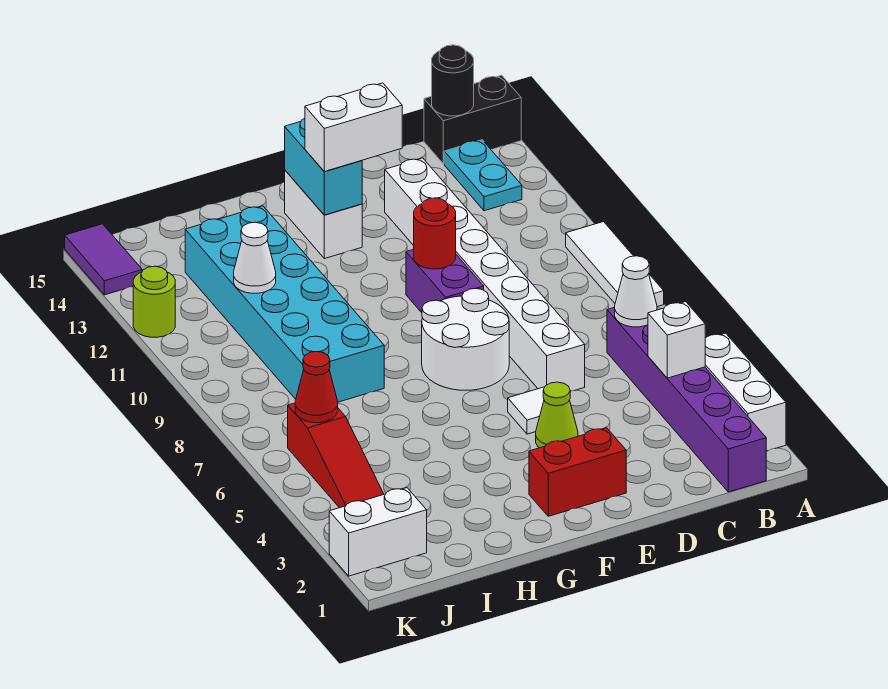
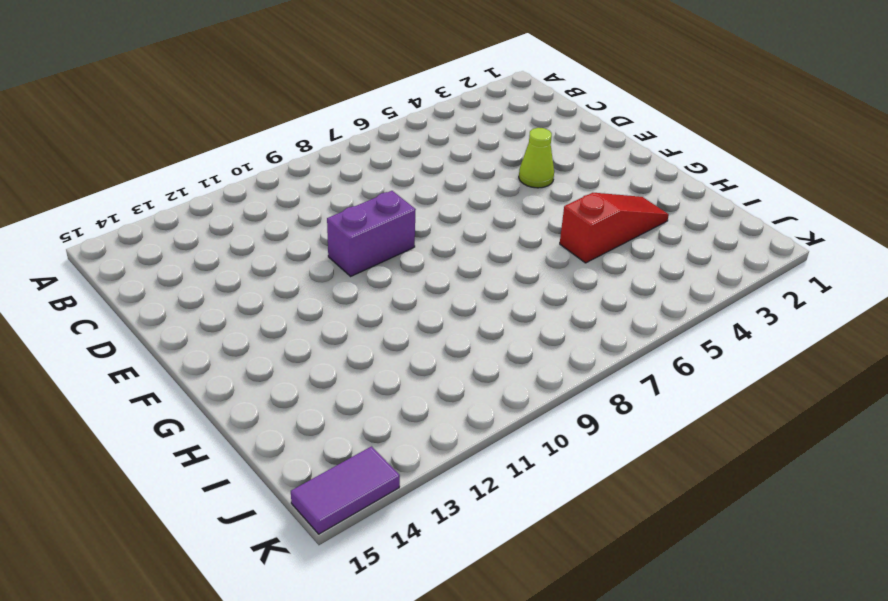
red slope H3:H5 level 1 top 5 -> red slope J4:J6 level 1 top 6
none -> white brick A2:A4 level 1
none -> white tile A8:A10 level 1
none -> black brick A15:B15 level 1

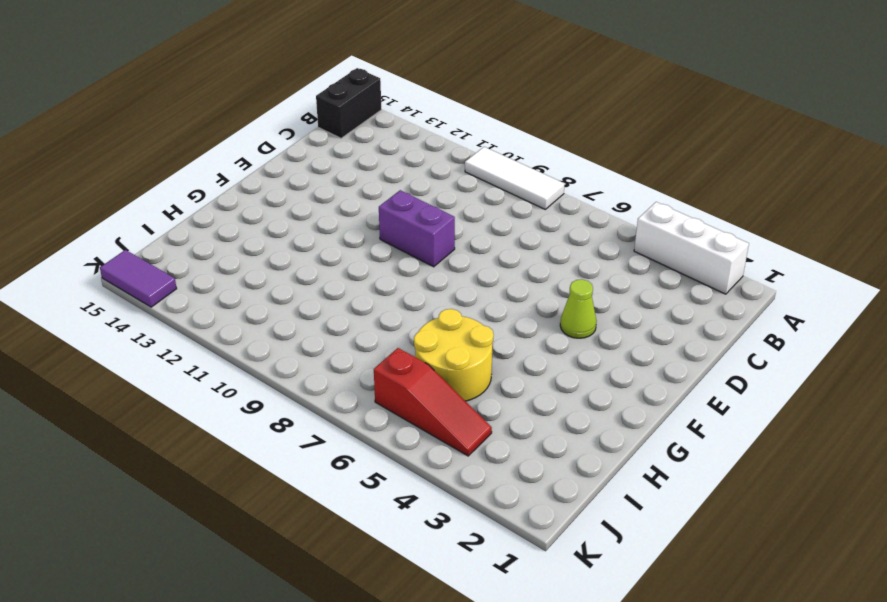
yellow round brick H5:I6 level 1 -> none
none -> purple brick B1:B6 level 1
none -> cyan plate B13:B14 level 1
none -> white brick D6:D13 level 1

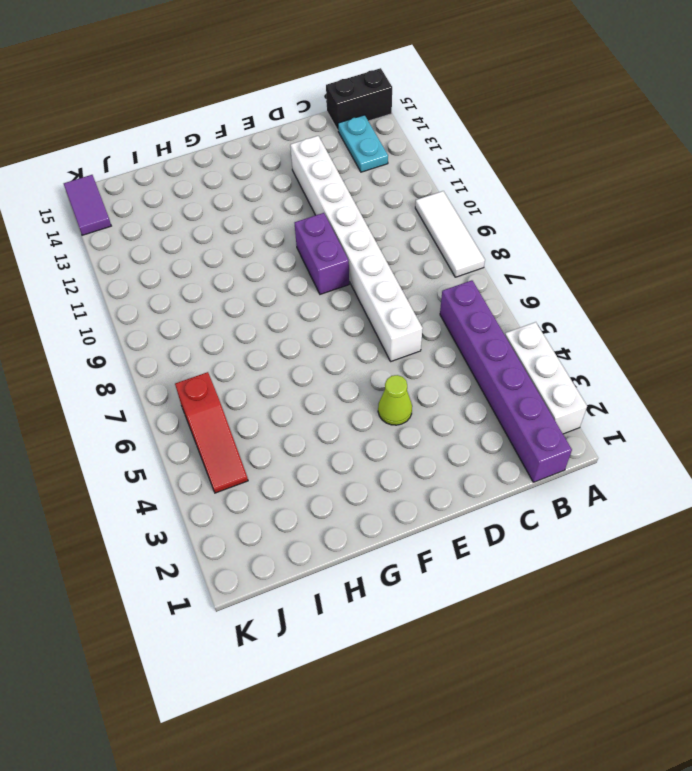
none -> red brick E2:F2 level 1
none -> white tile E5 level 1
none -> white round brick E7:F8 level 1

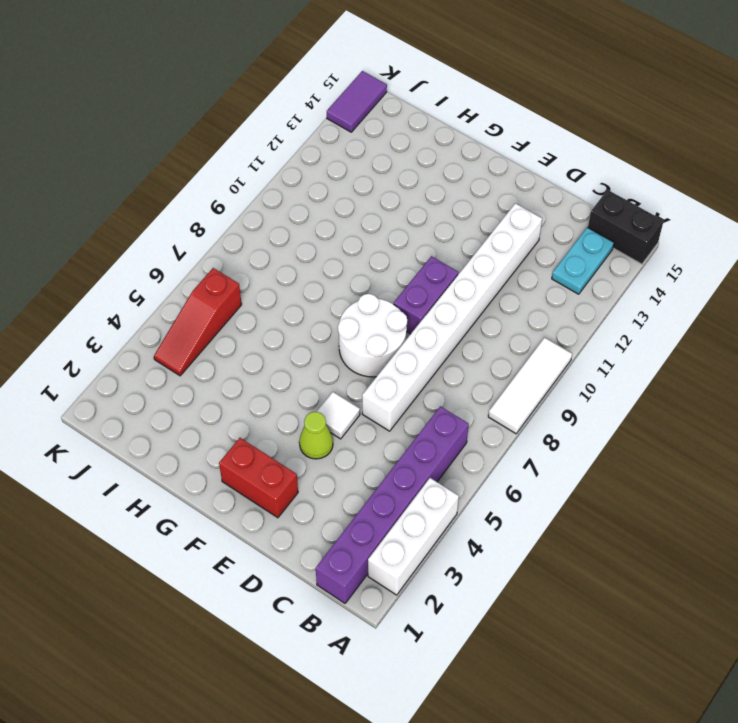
none -> white brick F13:F14 level 1
none -> cyan brick H8:I13 level 1
none -> white brick J2:K2 level 1

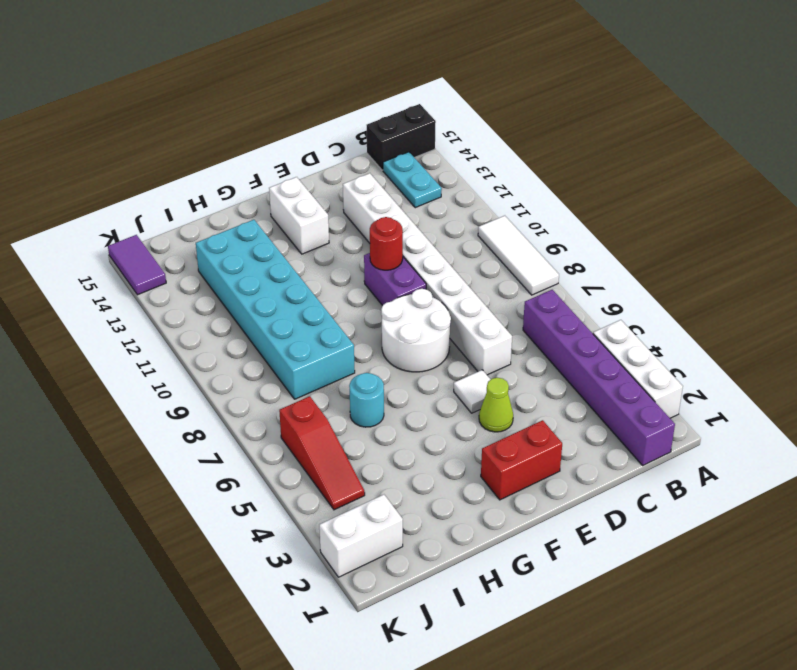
cyan round brick H6 level 1 -> none
none -> lime round brick K12 level 1
none -> white brick B4 level 2
none -> white cone B6 level 2

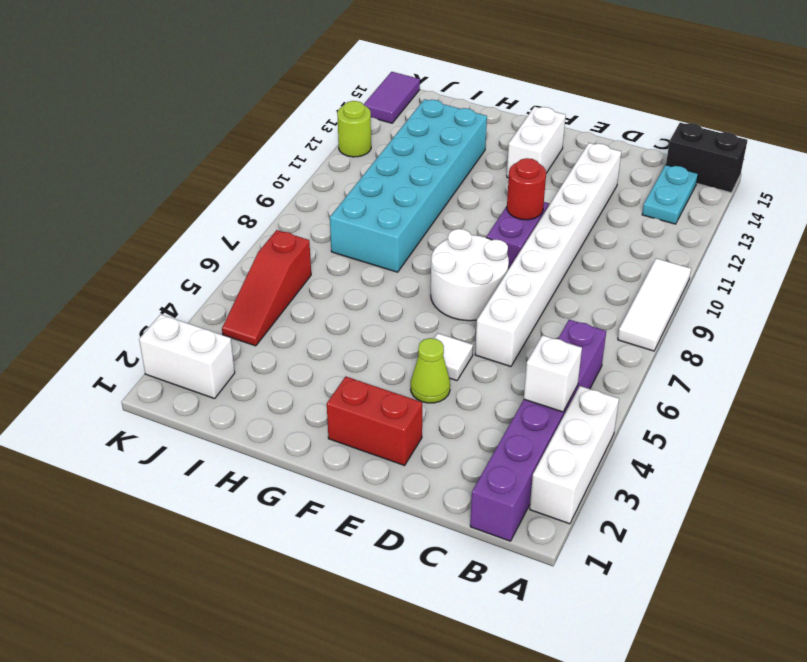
none -> white cone B6 level 2
none -> black round brick B15 level 2
none -> cyan brick F13:F14 level 2

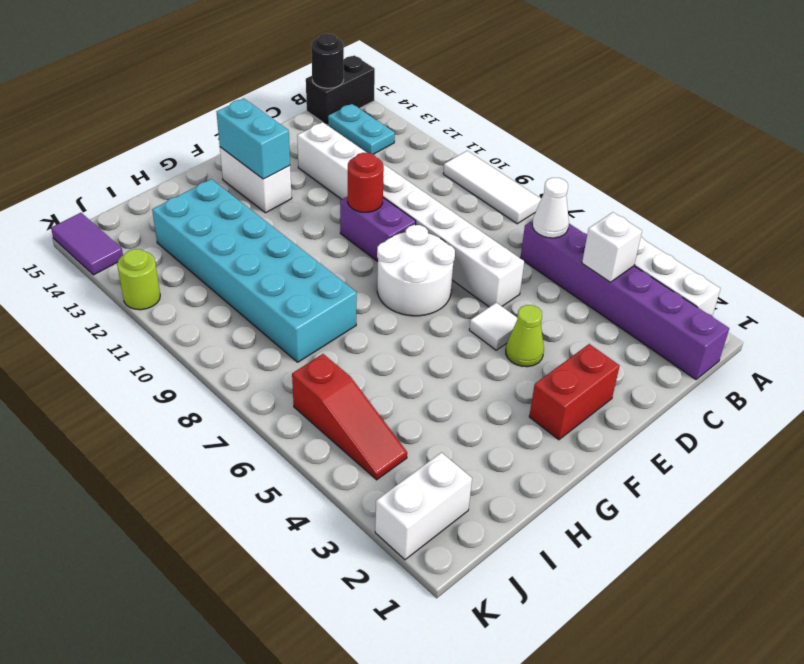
none -> white cone I11 level 2
none -> red cone J6 level 2
none -> white brick E13:F13 level 3

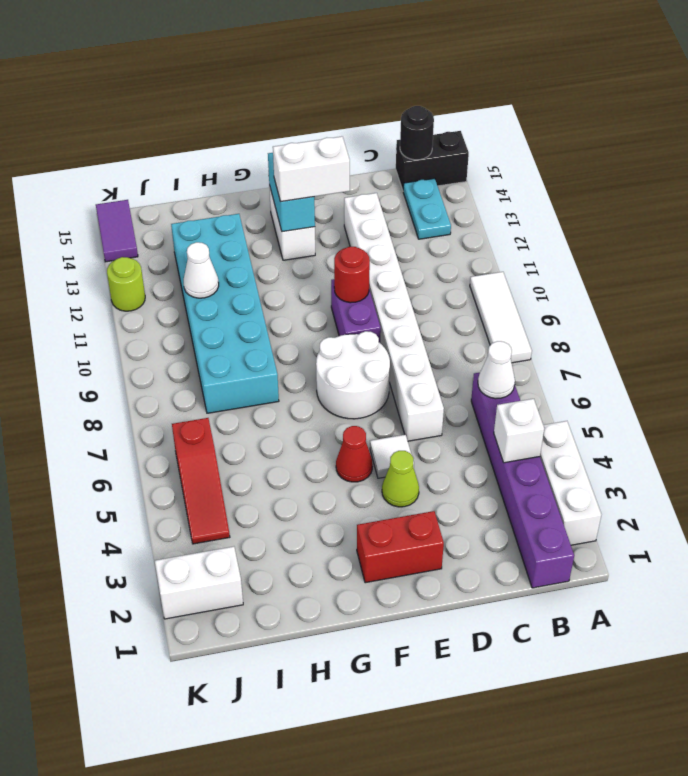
red cone F5 level 1 -> red cone J6 level 2

